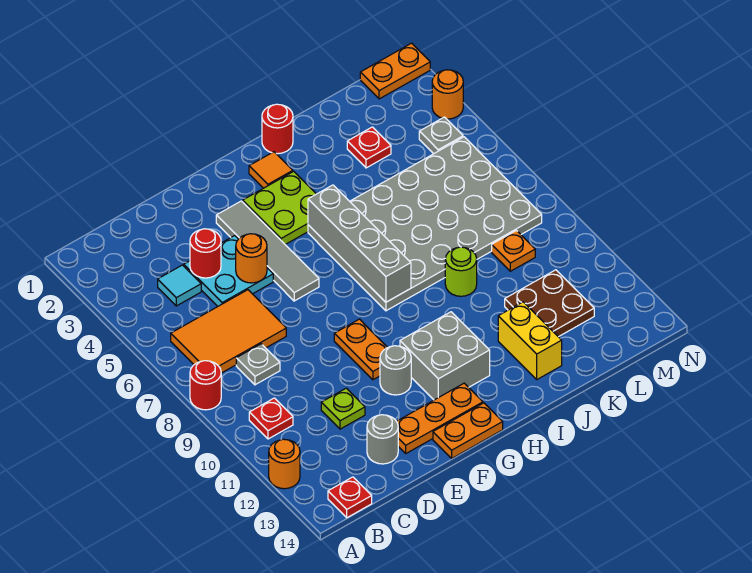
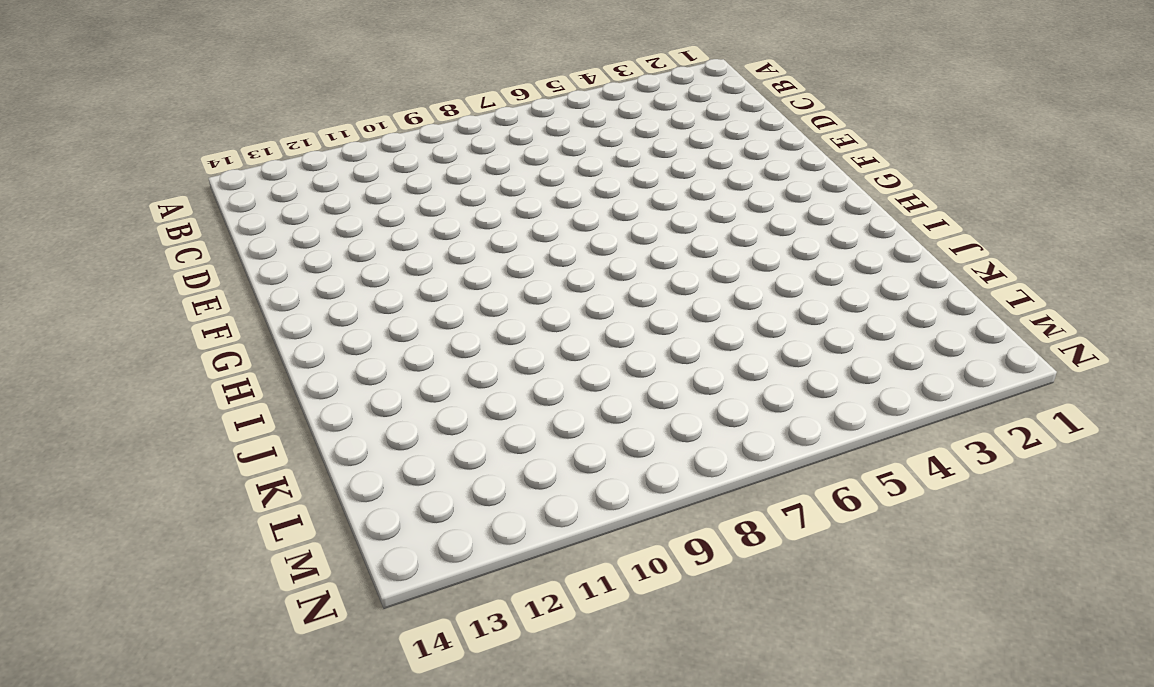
none -> red round brick A8 level 1
none -> orange round brick A12 level 1
none -> orange tile B6:D7 level 1
none -> red plate B10 level 1

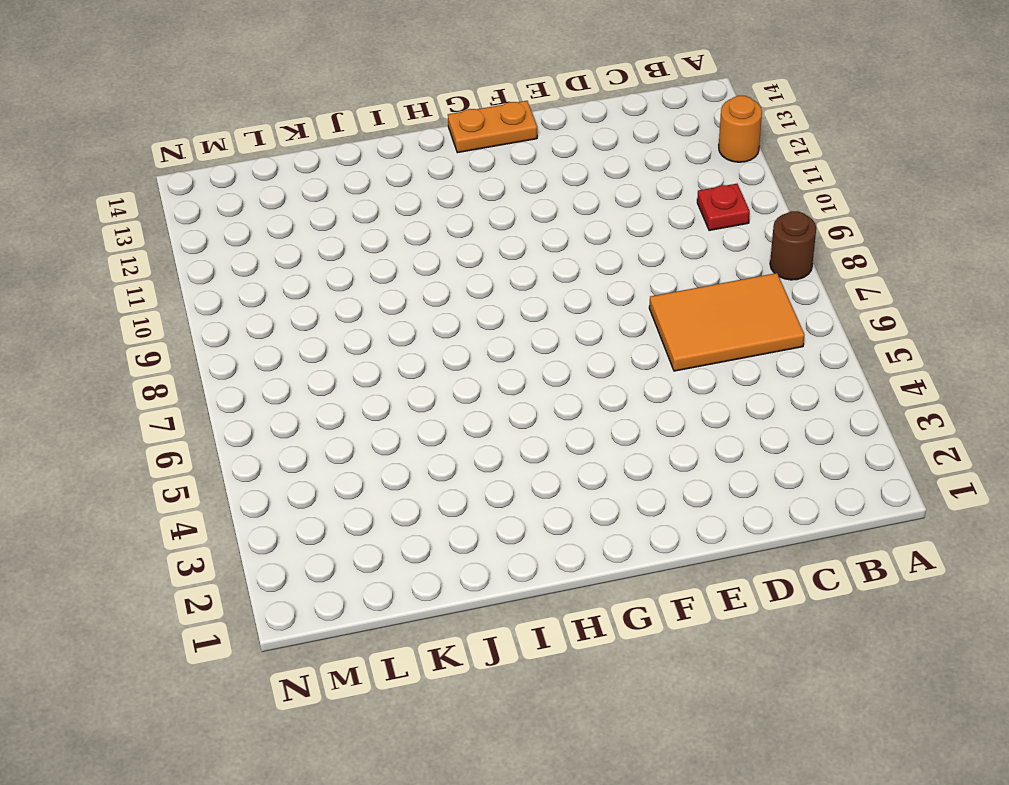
brown round brick A8 level 1 -> red round brick A8 level 1
none -> red plate B14 level 1
none -> cyan tile C4 level 1
none -> grey plate C8 level 1
none -> cyan plate D4:E5 level 1

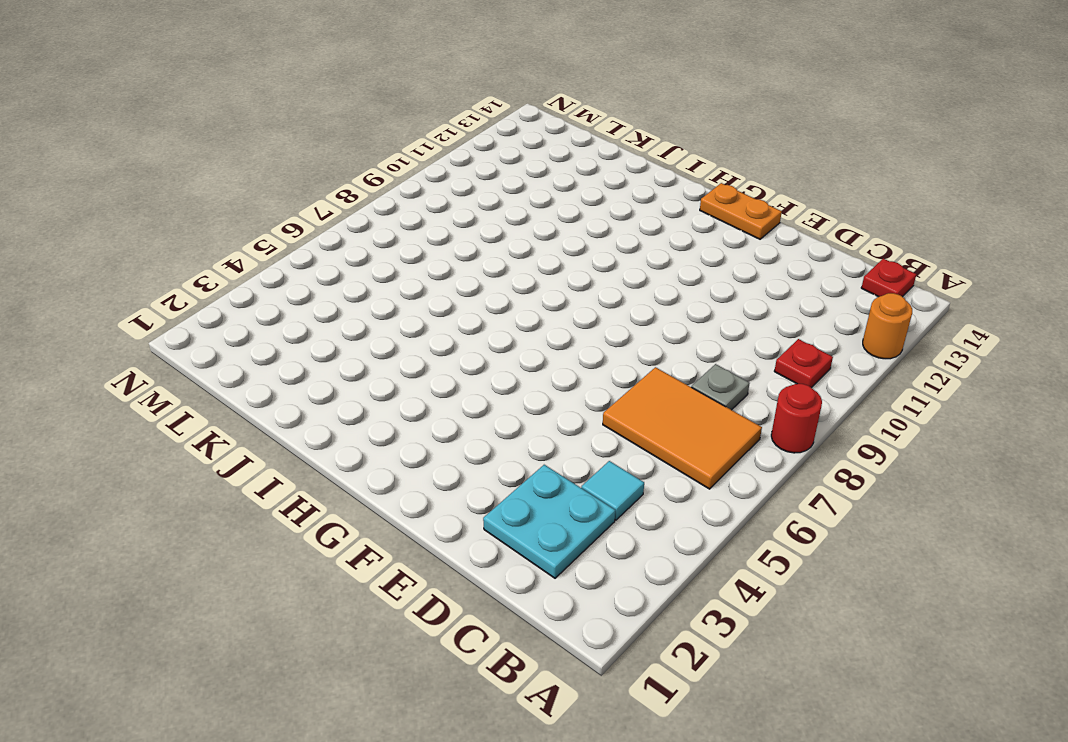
cyan plate C2:D3 level 1 -> cyan plate D4:E5 level 1
none -> lime plate D11 level 1
none -> grey round brick D13 level 1
none -> orange plate E13:G13 level 1
none -> grey tile F3:F6 level 1

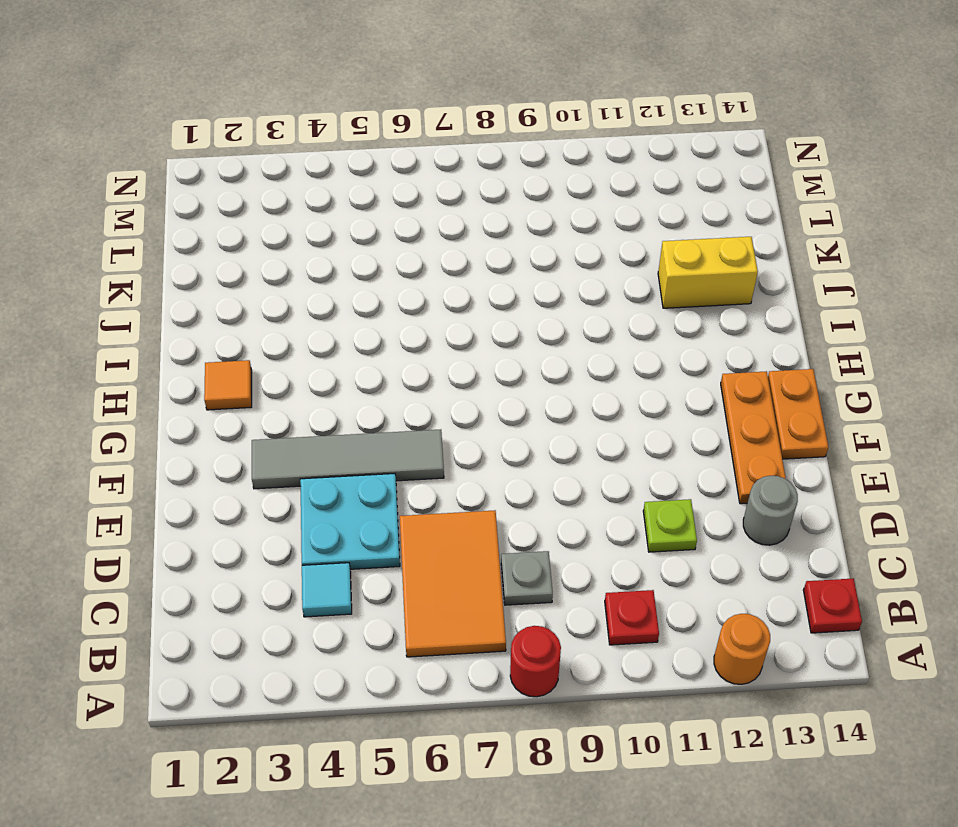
none -> orange plate F9:F10 level 1
none -> grey round brick F11 level 1
none -> lime plate G3:H4 level 1
none -> grey brick G11:H12 level 1

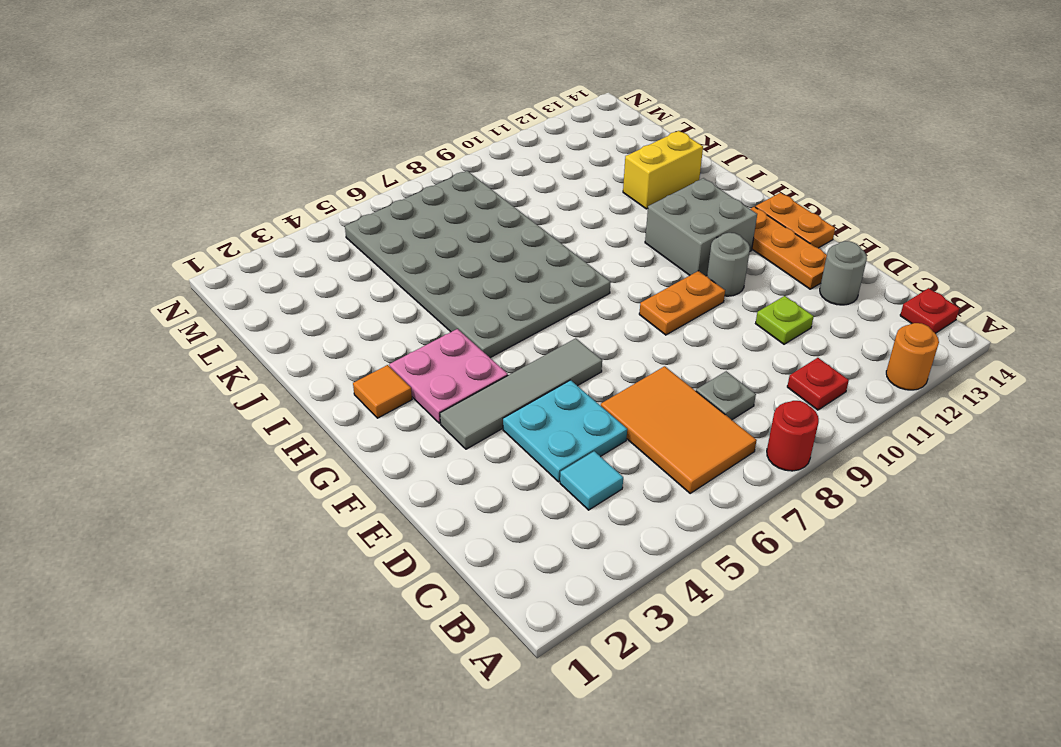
pink plate G3:H4 level 1 -> lime plate G3:H4 level 1
none -> red round brick I1 level 1
none -> lime round brick J9 level 1
none -> red plate K3 level 1
none -> brown plate K11:L12 level 1

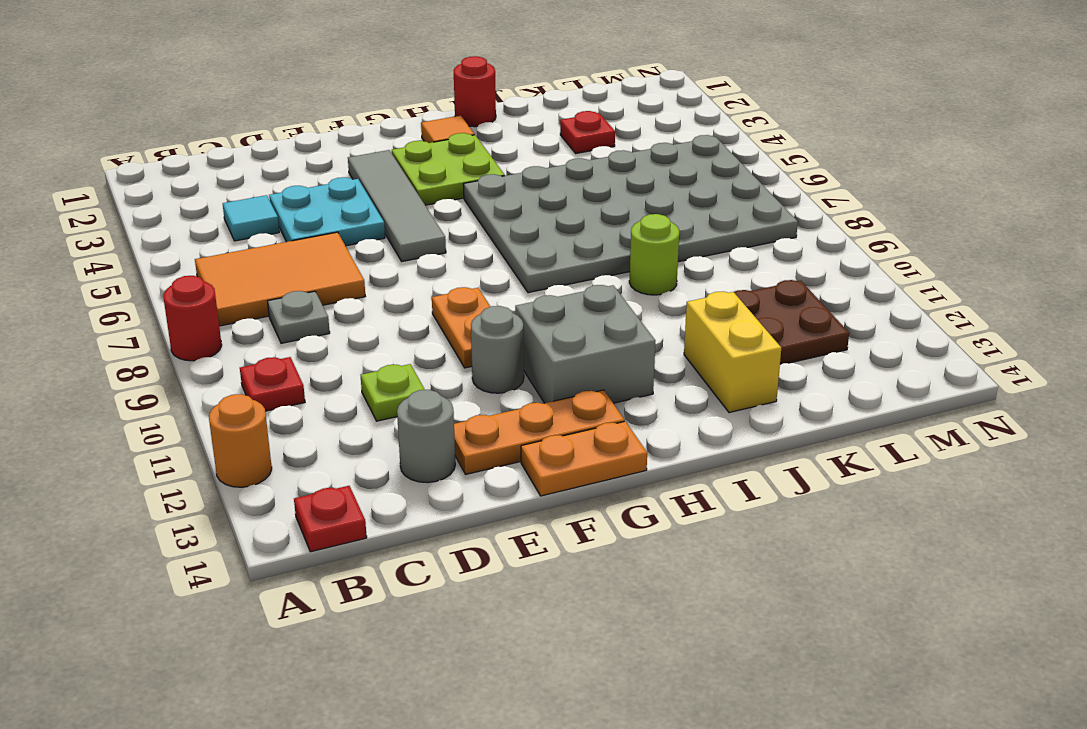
none -> orange plate L9 level 1
none -> orange plate M1:N1 level 1
none -> grey plate M4 level 1
none -> orange round brick N3 level 1

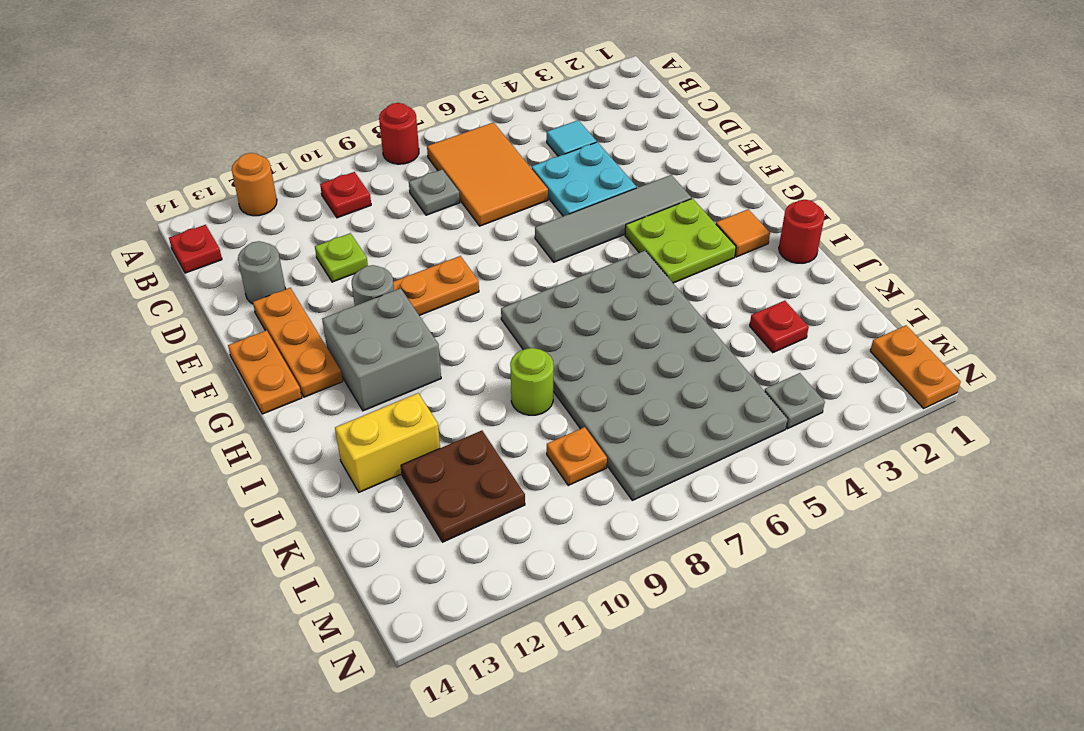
none -> orange round brick N3 level 1
none -> red round brick D4 level 2
none -> orange round brick E5 level 2
none -> grey brick H5:H8 level 2

